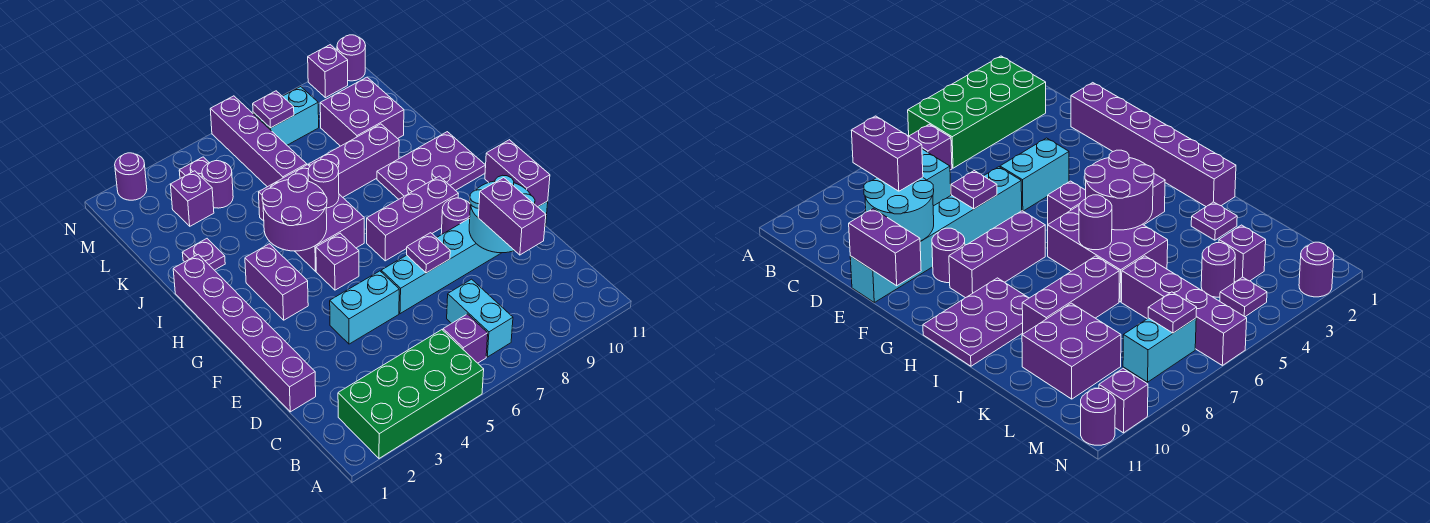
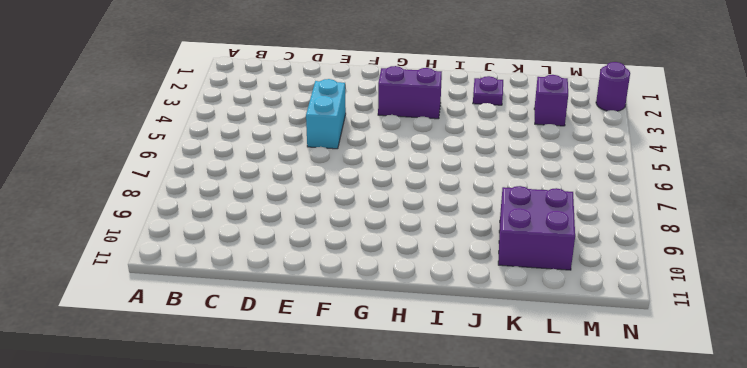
none -> green brick A2:B5 level 1
none -> purple brick B6 level 1
none -> cyan brick B7:C7 level 1
none -> purple brick D1:I1 level 1

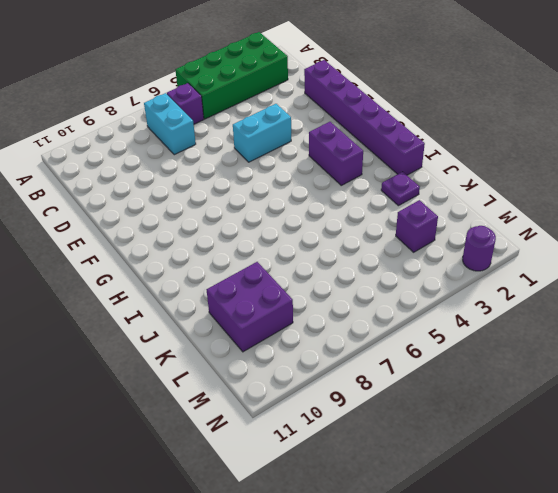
none -> cyan brick E6:E11 level 1
none -> purple round brick F9 level 1
none -> purple brick G5 level 1
none -> purple brick G7:G9 level 1

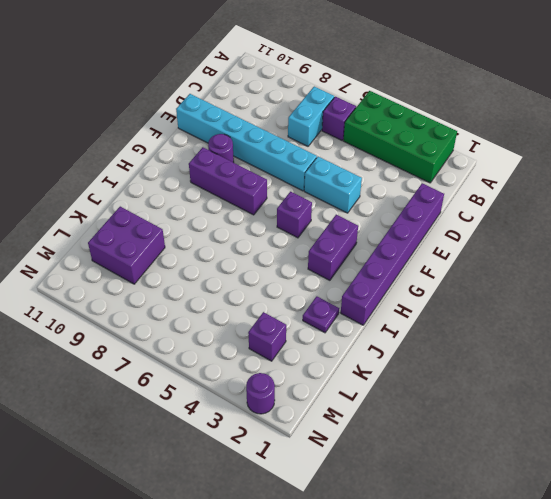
none -> purple brick H5:J6 level 1
none -> purple plate H9:I11 level 1
none -> purple brick J7:J9 level 1
none -> purple brick K6:N6 level 1

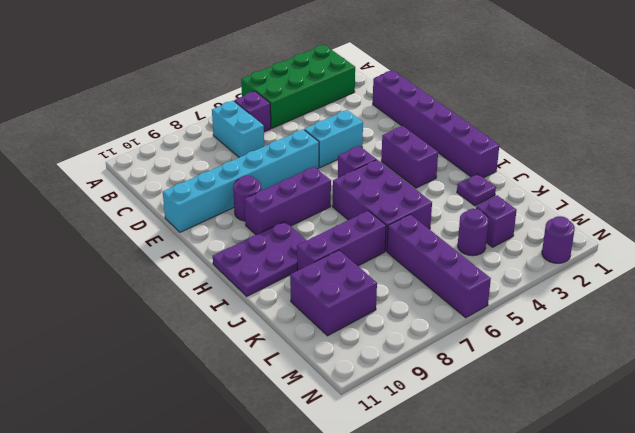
none -> purple plate M4 level 1
none -> cyan brick M7:M8 level 1
none -> purple brick N10 level 1
none -> purple round brick N11 level 1

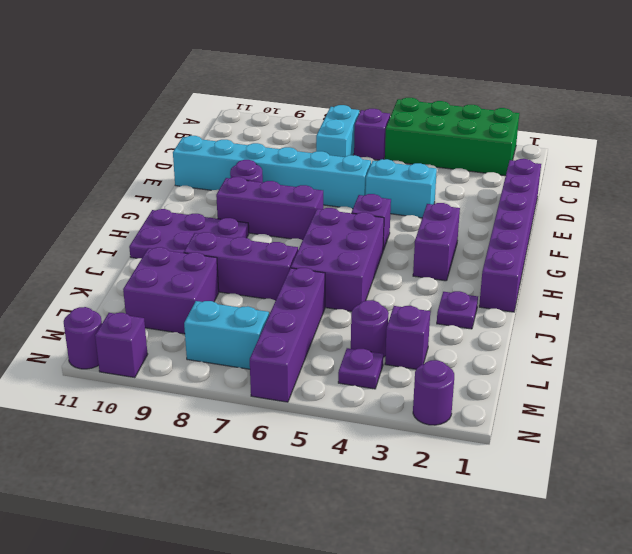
none -> cyan round brick D9:E10 level 2
none -> purple plate E7 level 2
none -> purple brick E11:F11 level 2
none -> purple round brick H4:I5 level 2

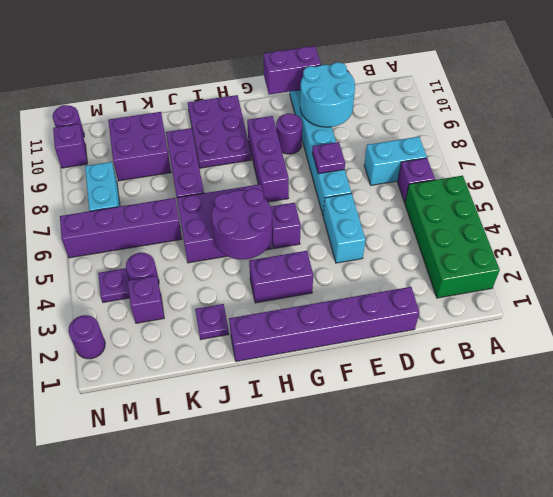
none -> purple round brick I6 level 2
none -> purple plate M7 level 2
none -> purple brick C9:D9 level 3

